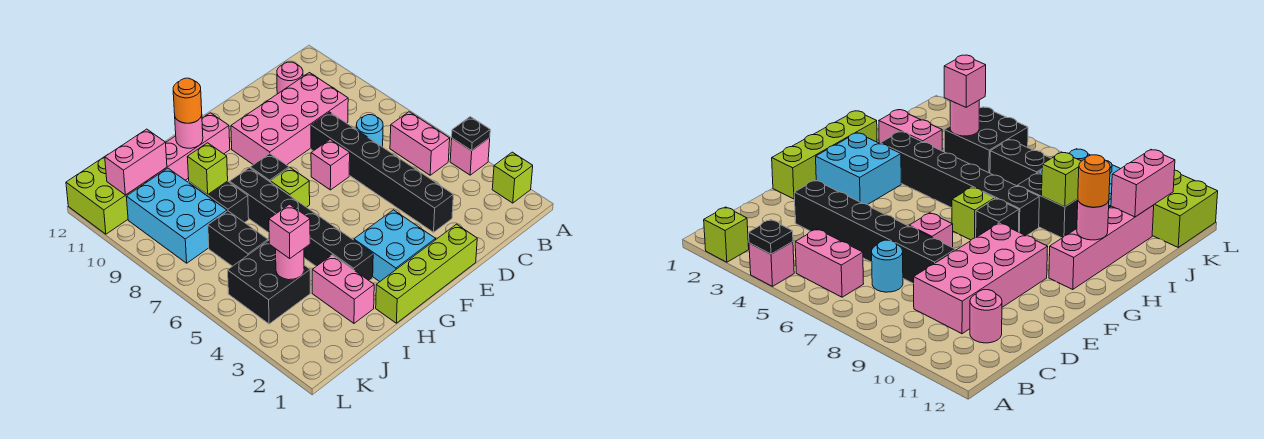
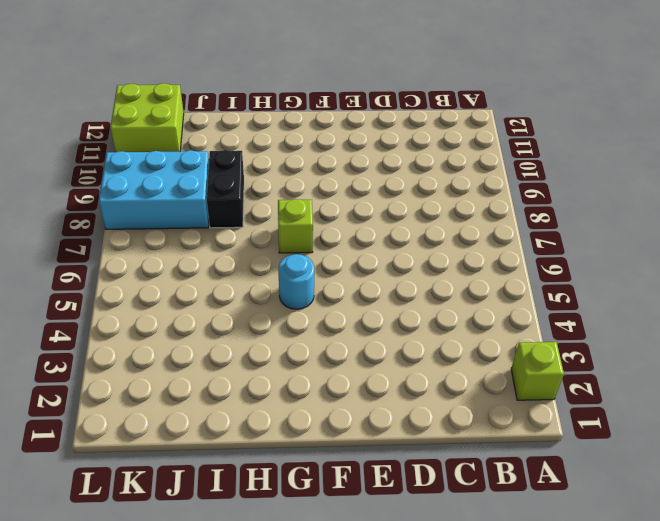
cyan round brick G5 level 1 -> cyan round brick C7 level 1
cyan brick J8:L9 level 1 -> cyan brick J8:K10 level 1
none -> pink brick A4 level 1
none -> pink brick B5:B6 level 1
none -> pink brick C9:F10 level 1

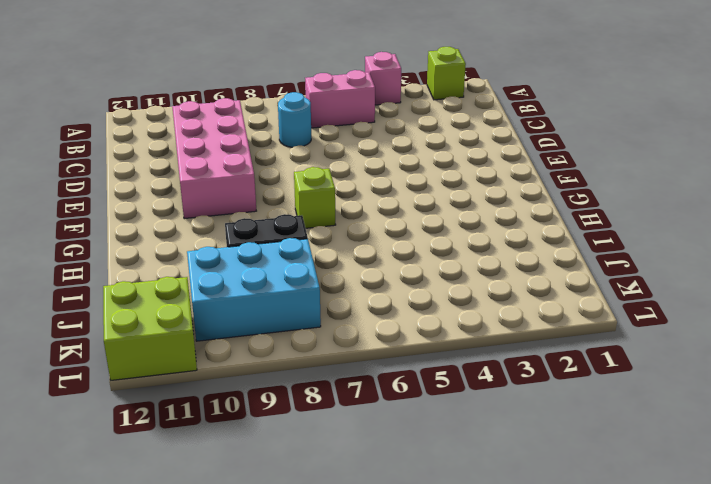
none -> pink round brick C11 level 1
none -> black brick D3:D8 level 1
none -> lime brick E1:H1 level 1

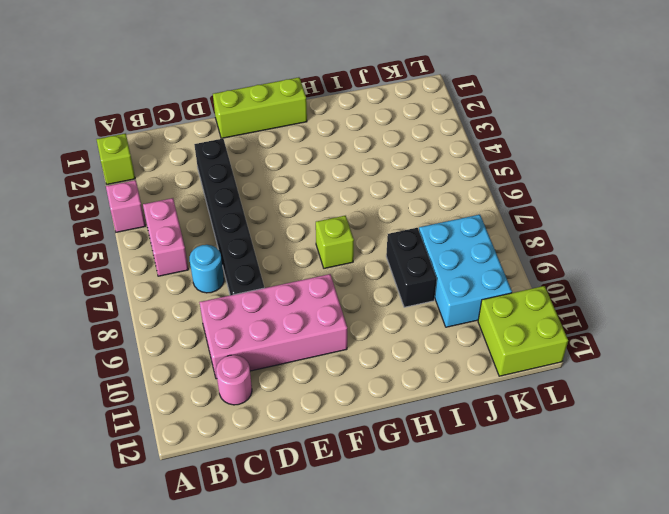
lime brick E1:G1 level 1 -> lime brick E1:H1 level 1
none -> pink brick E7 level 1
none -> cyan brick F2:G3 level 1
none -> black brick G8 level 1

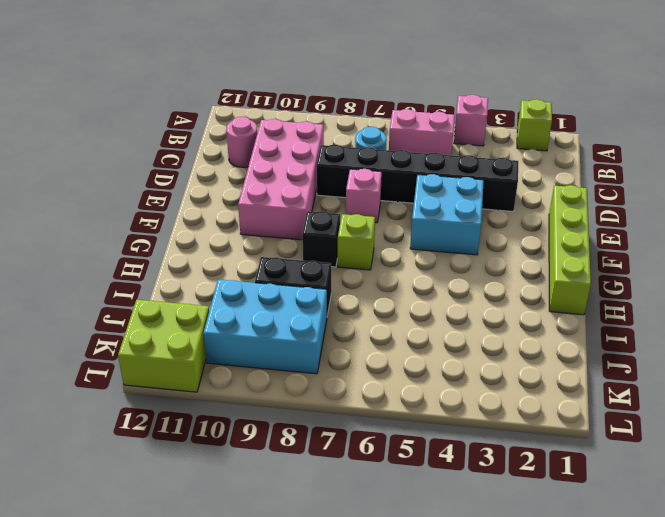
cyan brick E4:F5 level 1 -> cyan brick F2:G3 level 1
none -> pink brick G11:J11 level 1
none -> black brick H3:H8 level 1
none -> pink brick I2:I3 level 1

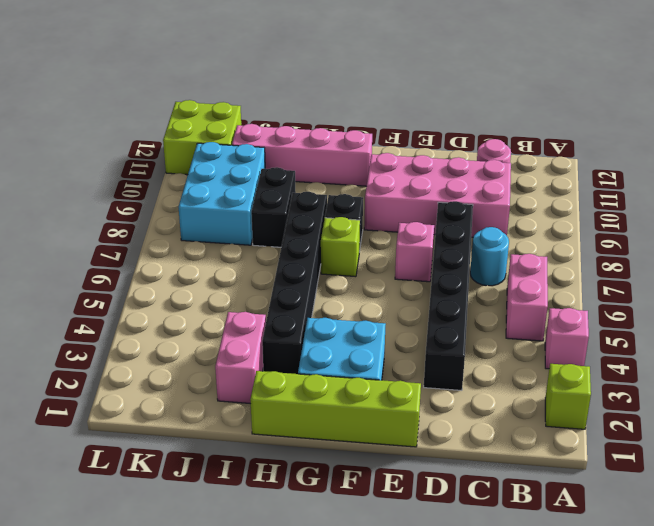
none -> black brick J4:K5 level 1
none -> black brick J6:J7 level 1
none -> black plate A4 level 2

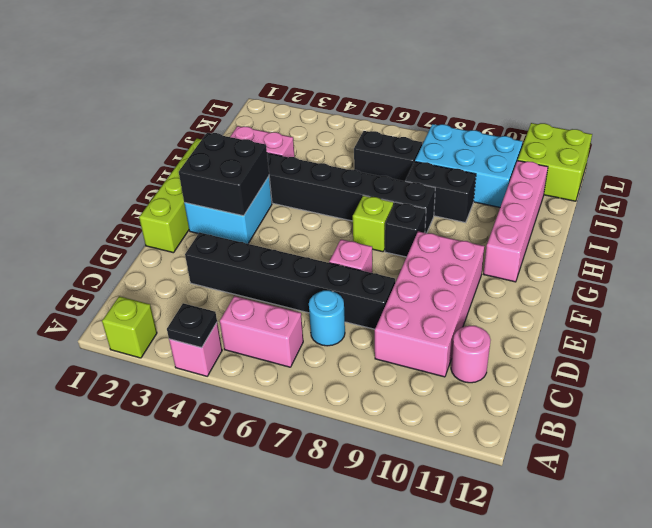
black brick F2:G3 level 2 -> black brick J4:K5 level 1
none -> pink round brick H11 level 2
none -> lime brick I9 level 2
none -> pink round brick J4 level 2

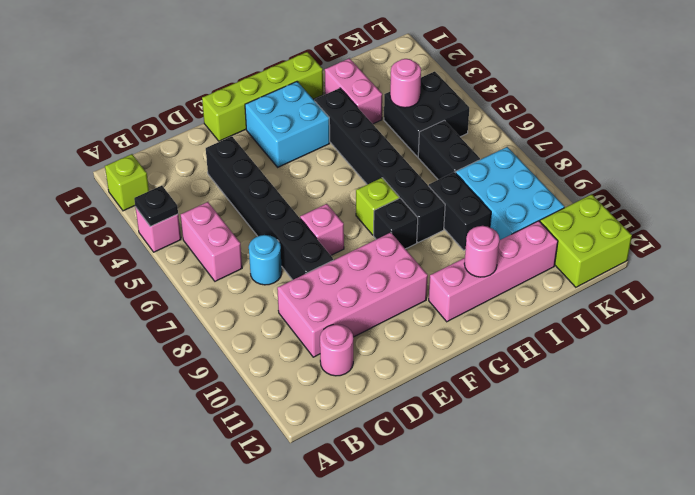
none -> lime brick I9 level 2
none -> pink brick J11:K11 level 2
none -> orange round brick H11 level 3

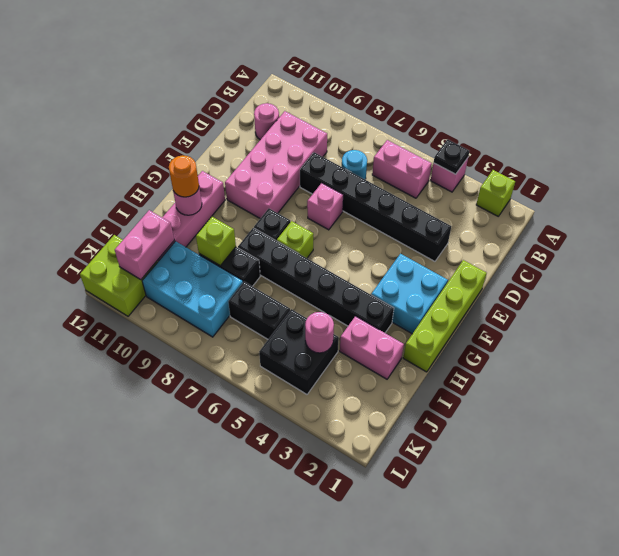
none -> pink brick J4 level 3

